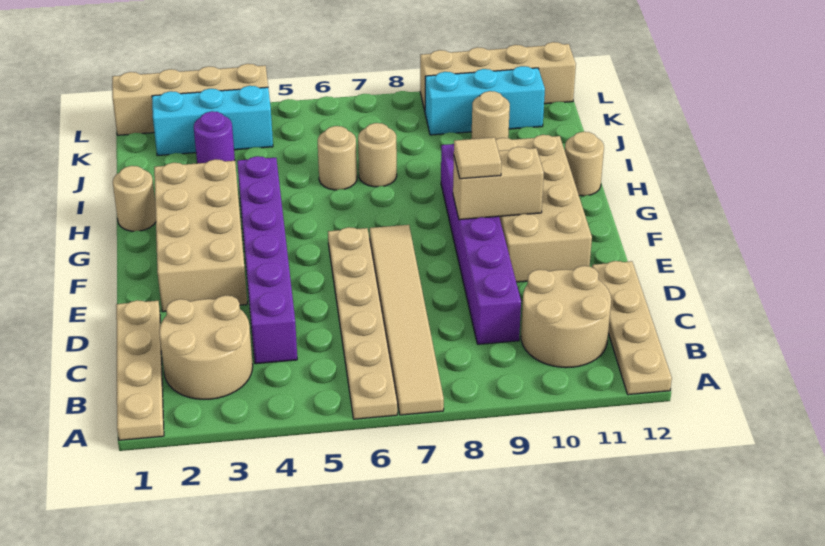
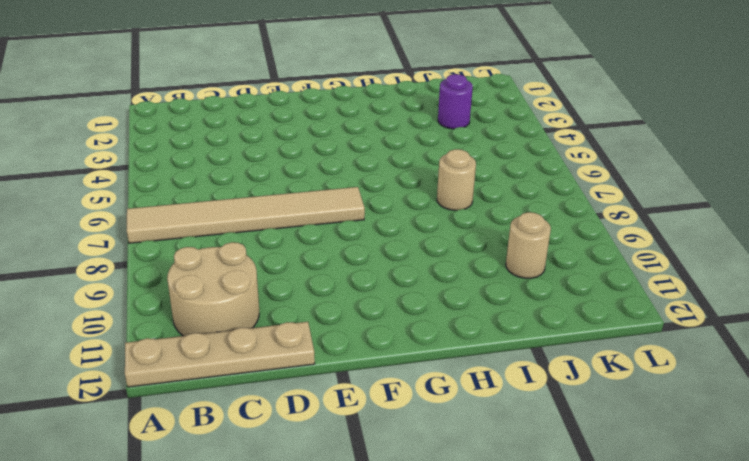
none -> tan plate A1:D1 level 1
none -> tan plate A6:F6 level 1
none -> tan round brick B2:C3 level 1

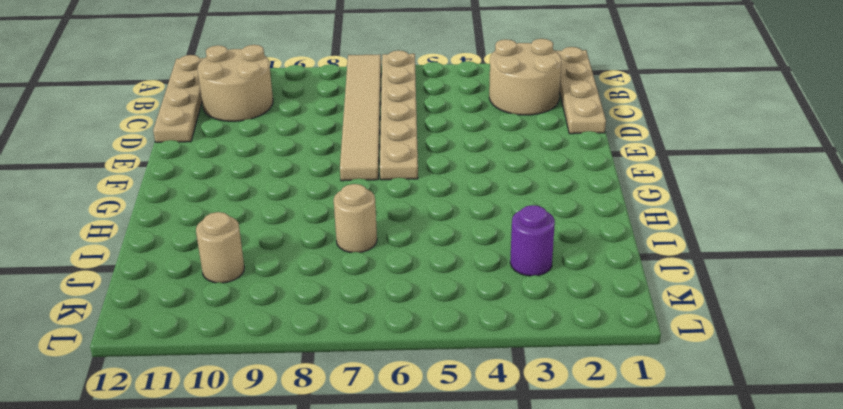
none -> purple brick C4:H4 level 1
none -> purple brick C9:H9 level 1
none -> tan brick E2:H3 level 1

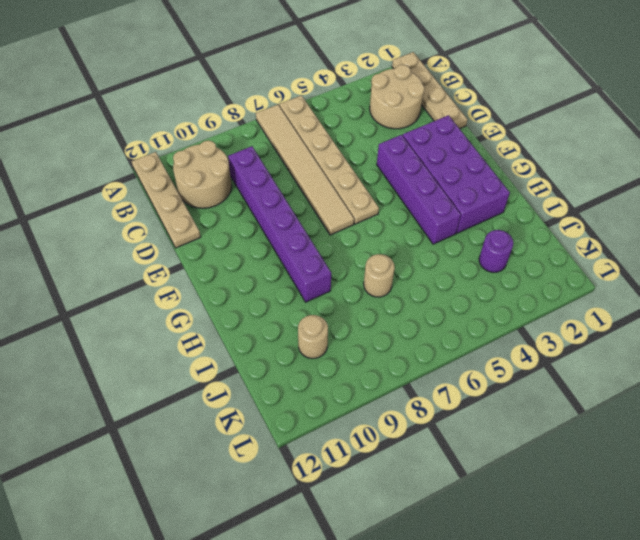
purple brick E2:H3 level 1 -> tan brick E2:H3 level 1
purple brick E4:H4 level 1 -> purple brick C4:H4 level 1
none -> tan brick E10:H11 level 1
none -> tan round brick H1 level 1
none -> tan round brick H12 level 1

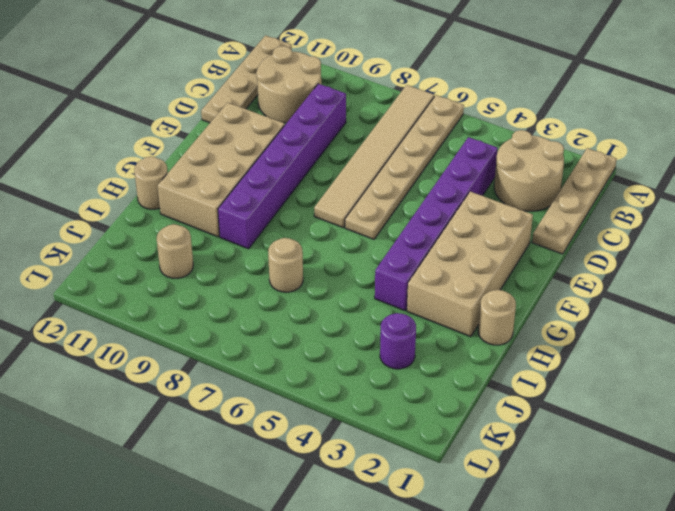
none -> tan round brick I6 level 1
none -> cyan brick K2:K4 level 1
none -> cyan brick K9:K11 level 1

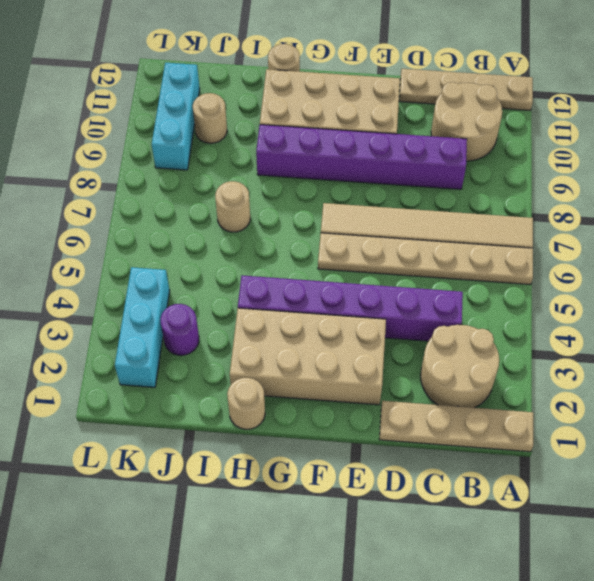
none -> tan round brick I6 level 1
none -> tan brick L1:L4 level 1
none -> tan brick L9:L12 level 1

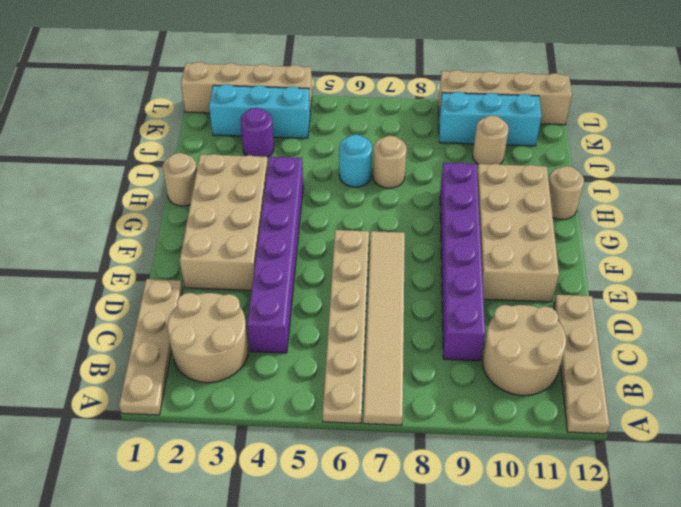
cyan round brick I6 level 1 -> tan round brick I6 level 1
none -> tan brick F9:F10 level 2
none -> tan tile F9 level 3

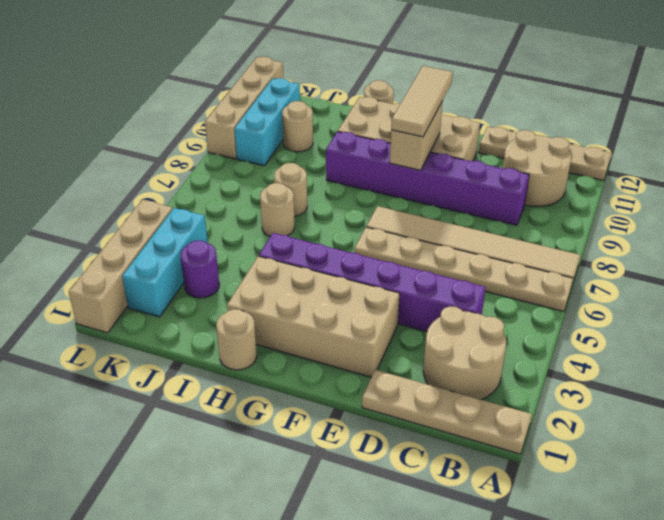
tan tile F9:F11 level 3 -> tan tile F9 level 3

